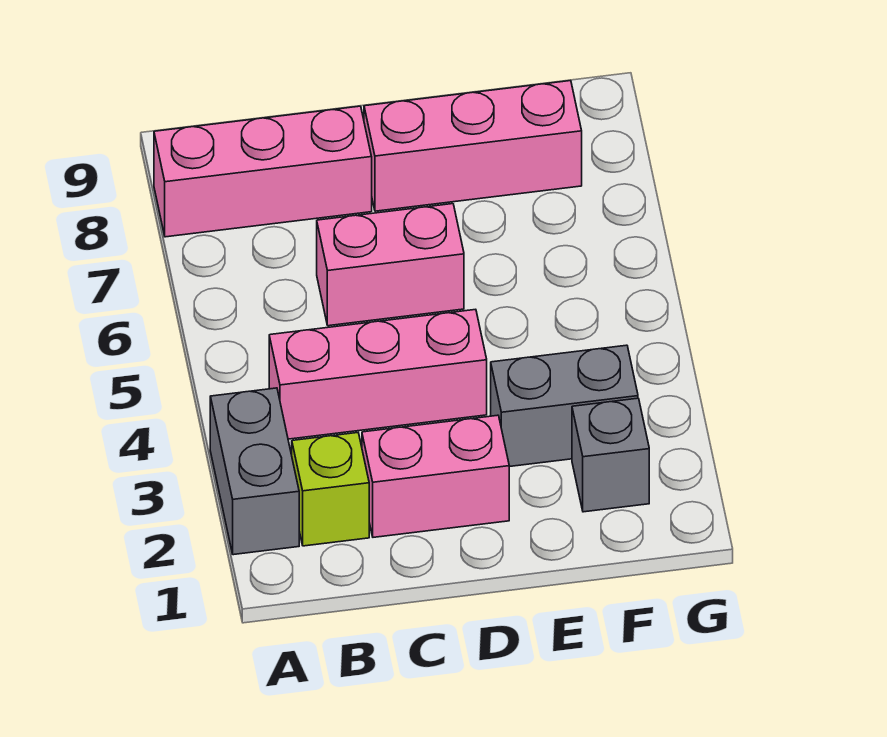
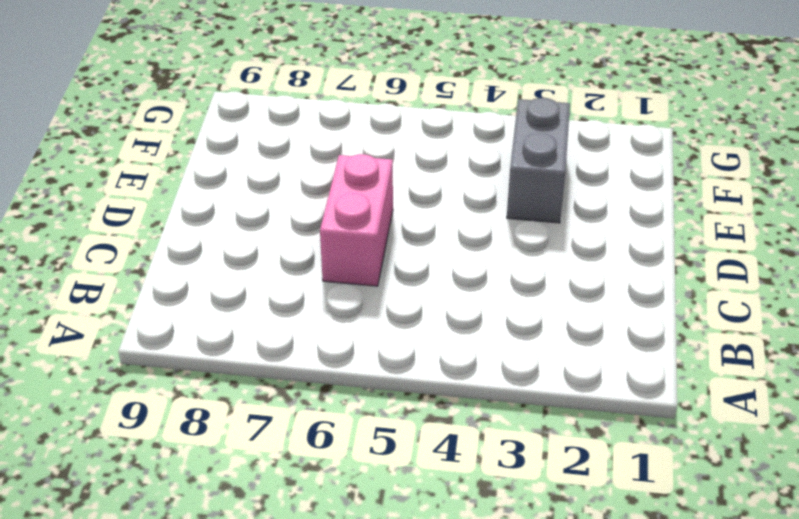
none -> grey brick A2:A3 level 1
none -> pink brick A8:C8 level 1

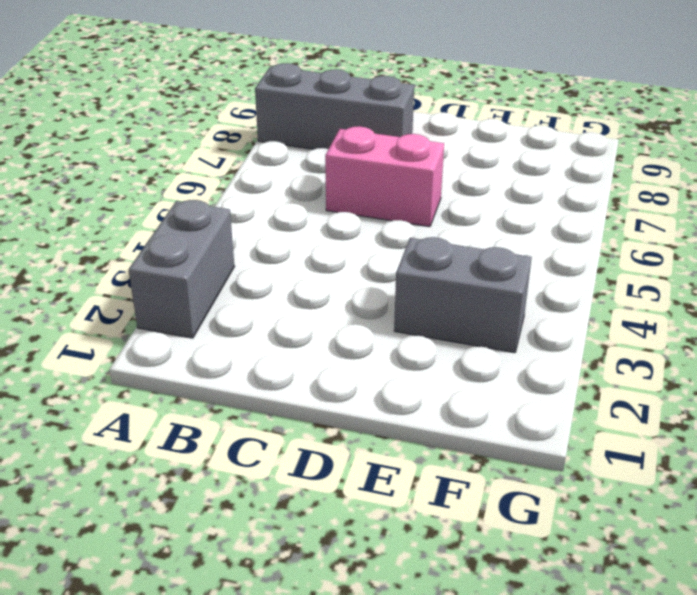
grey brick A8:C8 level 1 -> pink brick A8:C8 level 1
none -> lime brick B2 level 1
none -> pink brick B4:D4 level 1

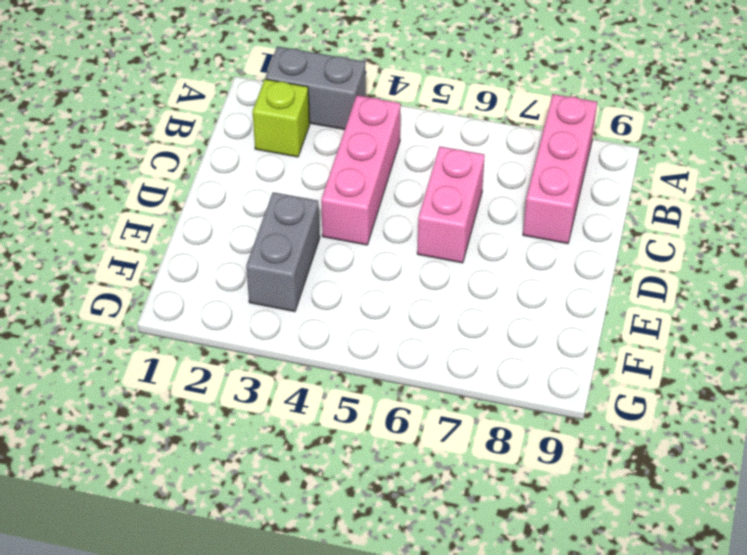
none -> pink brick C2:D2 level 1
none -> pink brick D8:F8 level 1

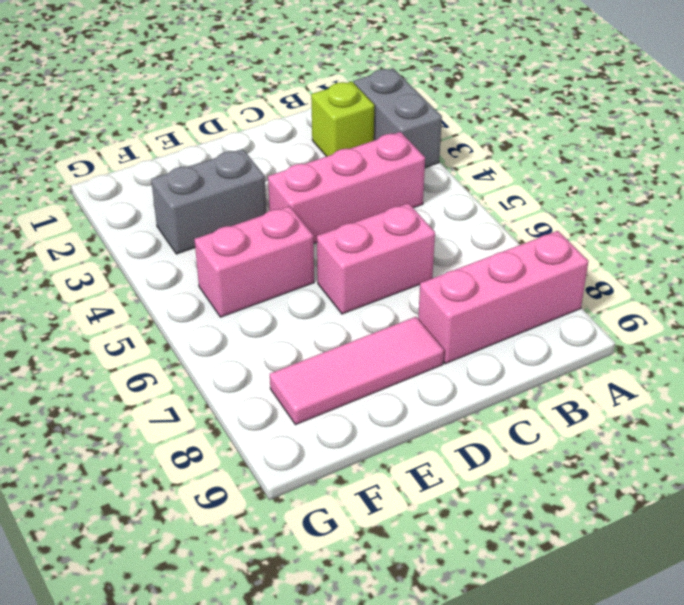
pink tile D8:F8 level 1 -> pink brick D8:F8 level 1
pink brick E5:F5 level 1 -> pink brick C2:D2 level 1
none -> grey brick F2 level 1

